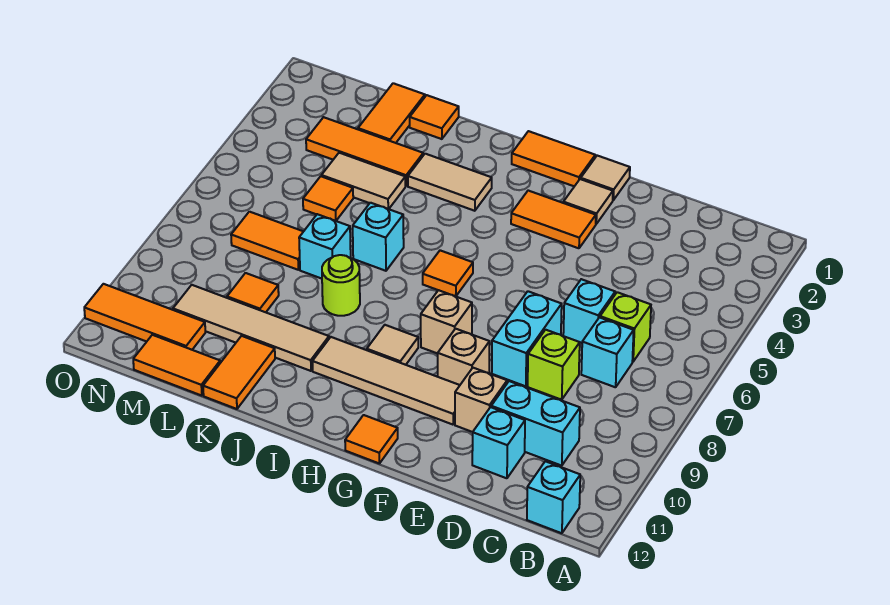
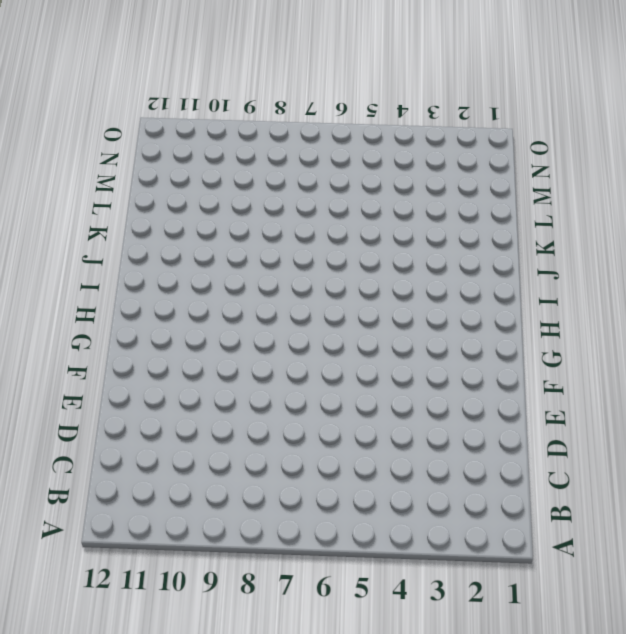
none -> cyan brick B12 level 1
none -> lime brick C6 level 1
none -> cyan brick C7 level 1
none -> cyan brick C10:D10 level 1

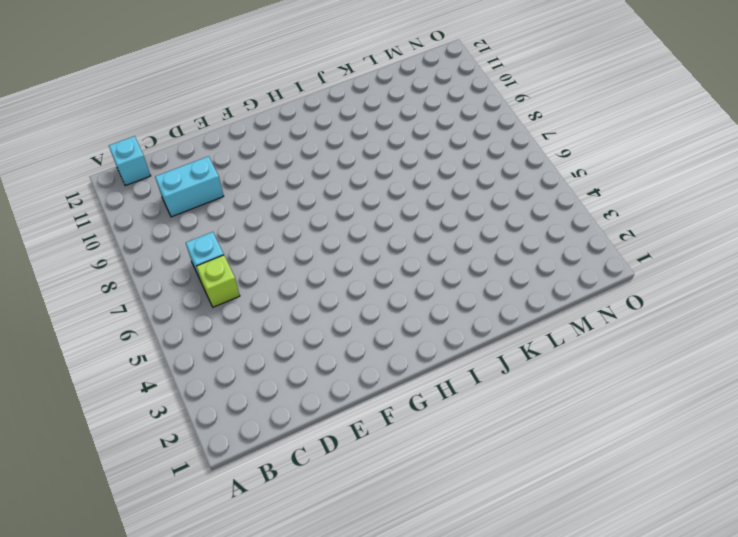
none -> cyan brick D6 level 1
none -> lime brick D8 level 1
none -> cyan brick D11 level 1
none -> cyan brick E7:E8 level 1

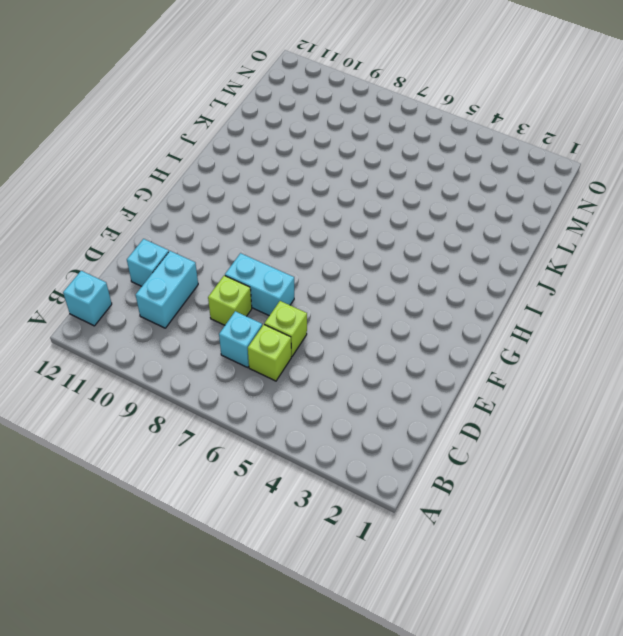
lime brick D6 level 1 -> cyan brick D6 level 1
none -> tan brick E10 level 1
none -> tan tile F1 level 1
none -> tan tile F2 level 1
none -> orange tile F3:G3 level 1

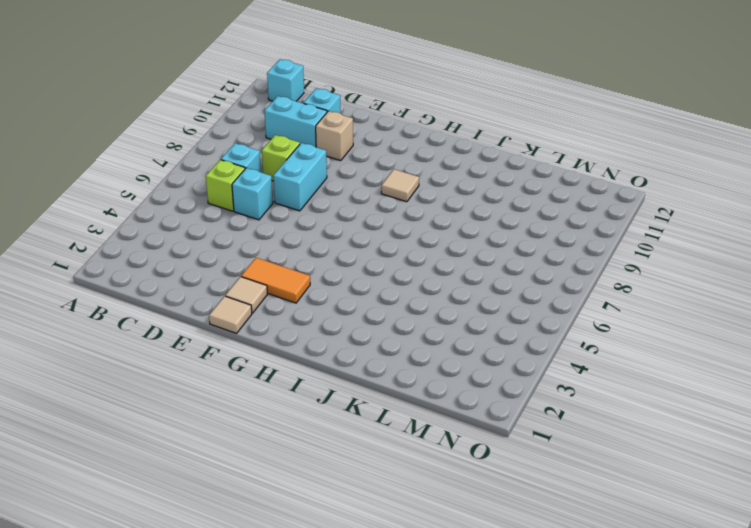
none -> tan brick F9 level 1
none -> tan tile F10:I10 level 1
none -> orange tile G1:H1 level 1
none -> tan brick G8 level 1

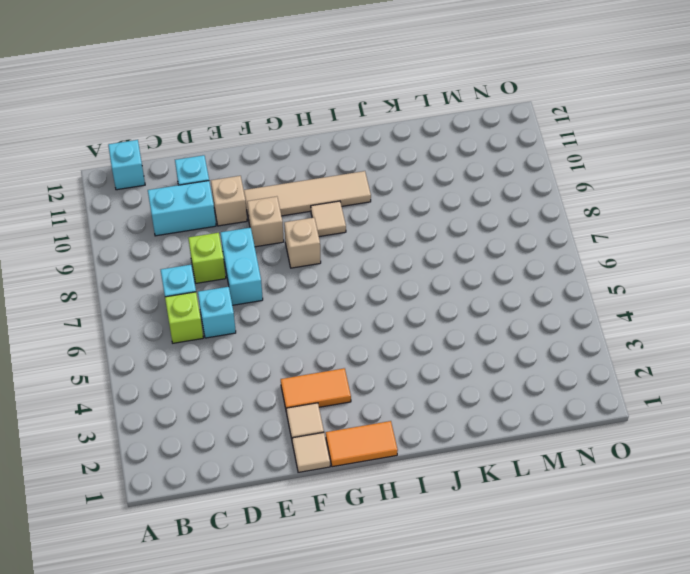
none -> orange tile G12 level 1
none -> orange tile H6 level 1
none -> tan tile I3:J3 level 1
none -> cyan brick J6 level 1

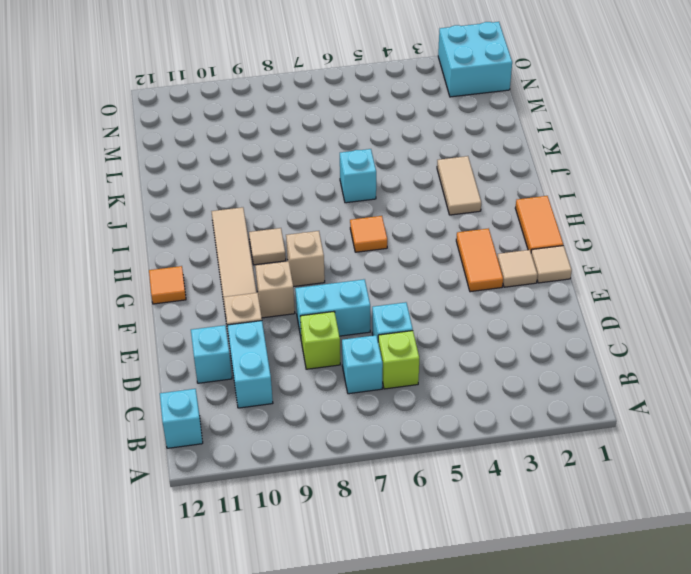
cyan brick N1:O2 level 1 -> none
none -> lime round brick J8 level 1
none -> tan tile J10:M10 level 1
none -> orange tile K1 level 1
none -> orange tile K3:M3 level 1

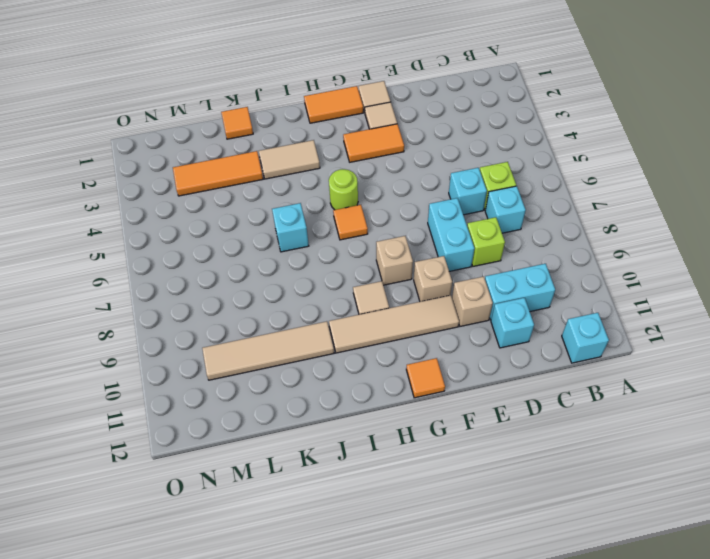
lime round brick H5 level 1 -> lime round brick J8 level 1
none -> tan tile K4:L4 level 1
none -> cyan brick K7 level 1
none -> orange tile K11:K12 level 1
none -> orange tile L1:L2 level 1

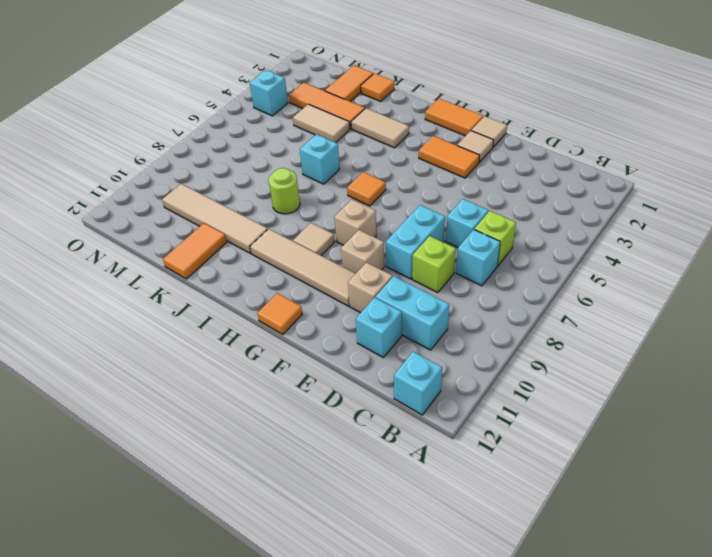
cyan brick N4 level 1 -> cyan brick K7 level 1
none -> orange tile L5 level 1
none -> orange tile L7:M7 level 1
none -> orange tile L9 level 1
none -> orange tile L12:M12 level 1

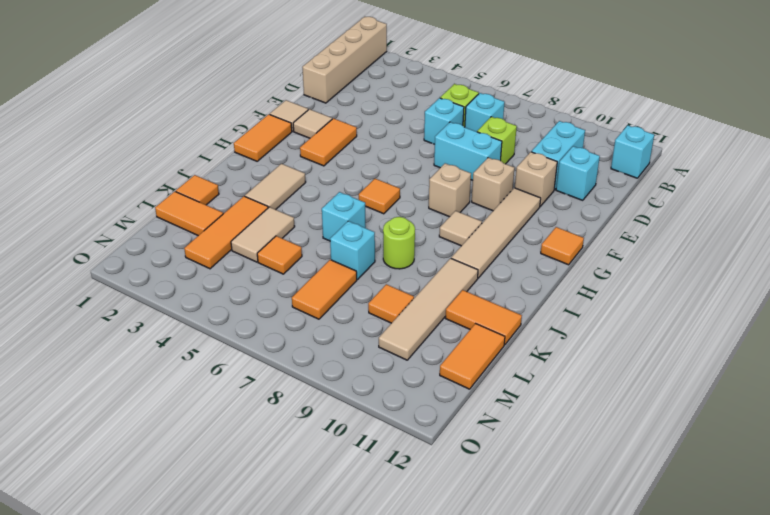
tan brick A1:D1 level 1 -> none
none -> orange tile M11:O11 level 1

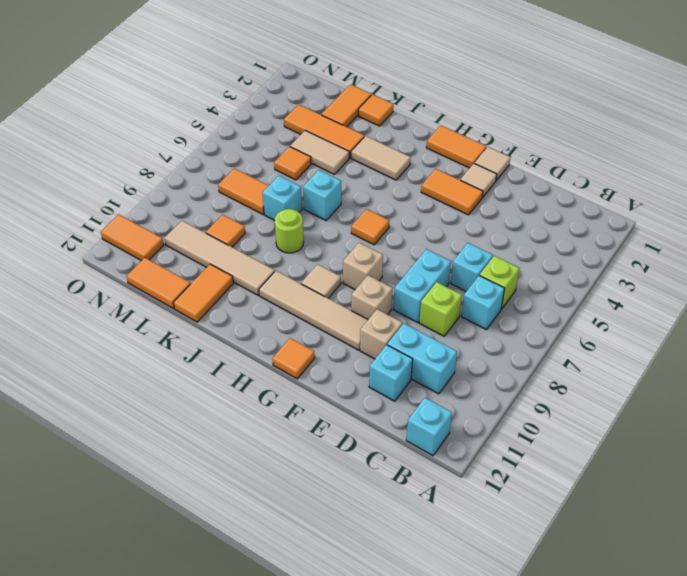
orange tile N11:O11 level 1 -> orange tile M11:O11 level 1

